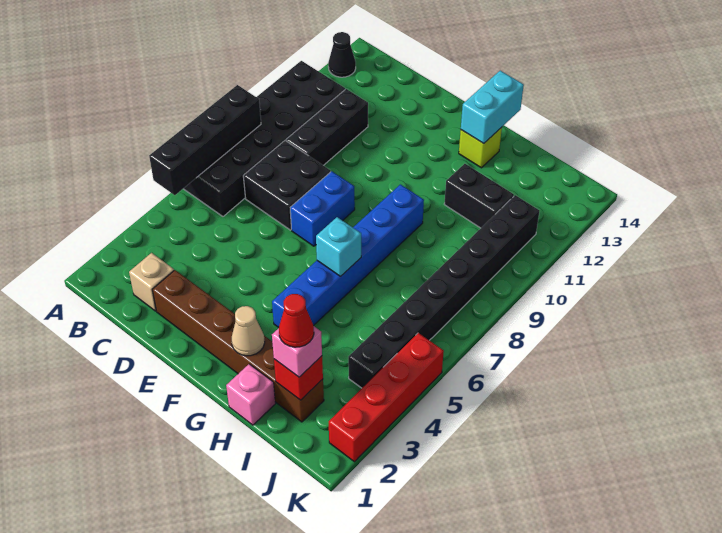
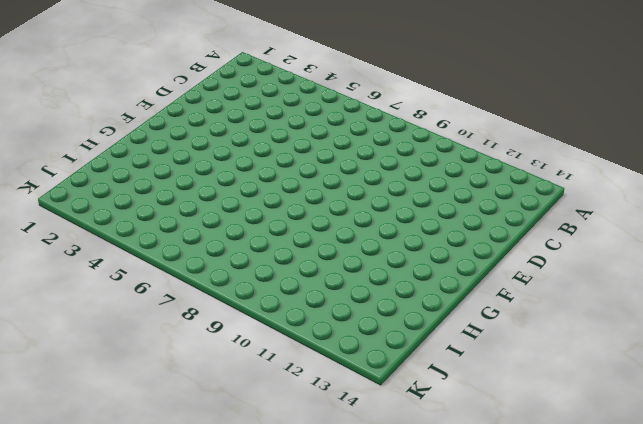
none -> black brick A6:B11 level 1
none -> black cone A13 level 1
none -> tan brick C2 level 1

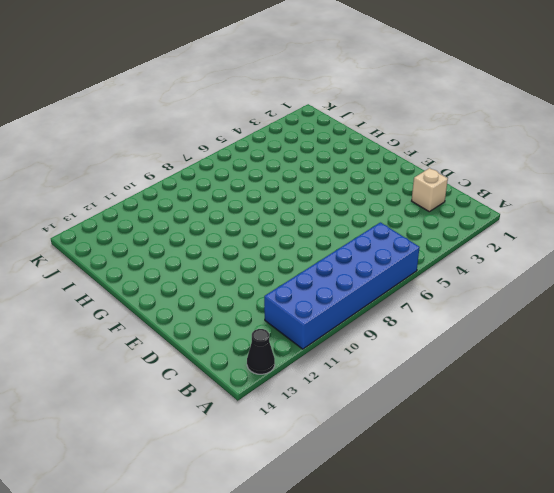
blue brick A6:B11 level 1 -> black brick A6:B11 level 1
none -> black brick C7:D8 level 1
none -> black brick C9:C11 level 1
none -> brown brick D2:I2 level 1

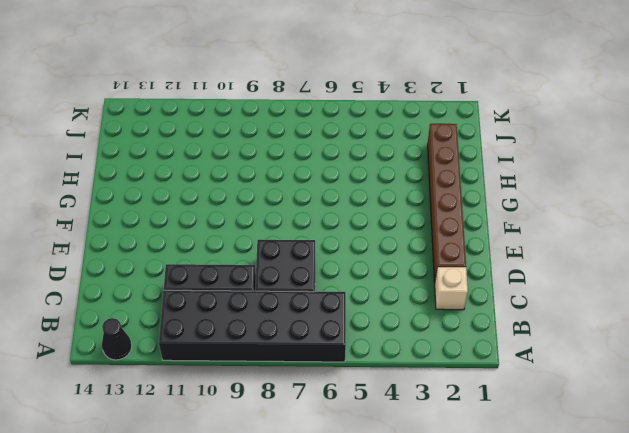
none -> blue brick E7:E8 level 1
none -> blue brick G4:G9 level 1
none -> lime brick G13 level 1

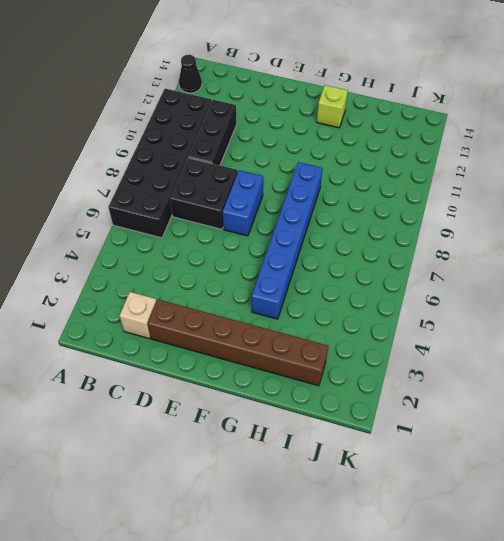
none -> pink brick H1 level 1
none -> black brick H11:I11 level 1
none -> black brick J4:J11 level 1

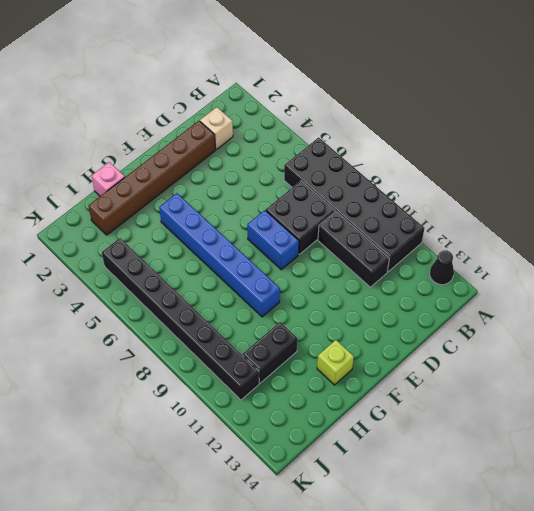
none -> red brick K2:K5 level 1
none -> black brick A5:A8 level 2
none -> tan cone G2 level 2

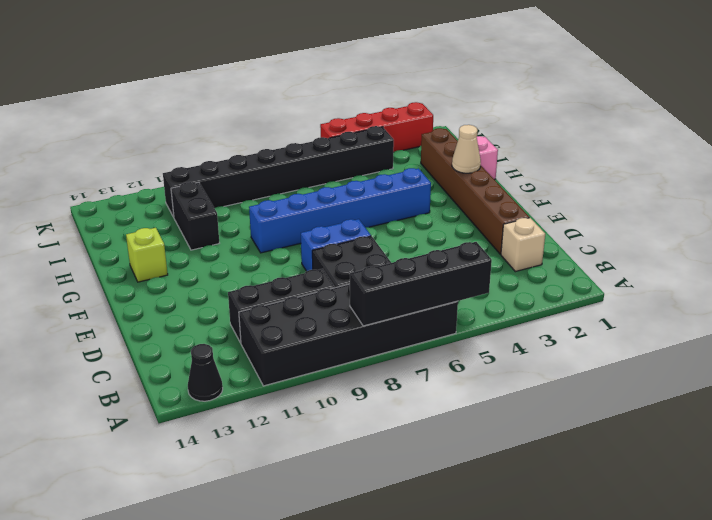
none -> cyan brick G6 level 2
none -> cyan brick G13:G14 level 2
none -> red brick I2 level 2

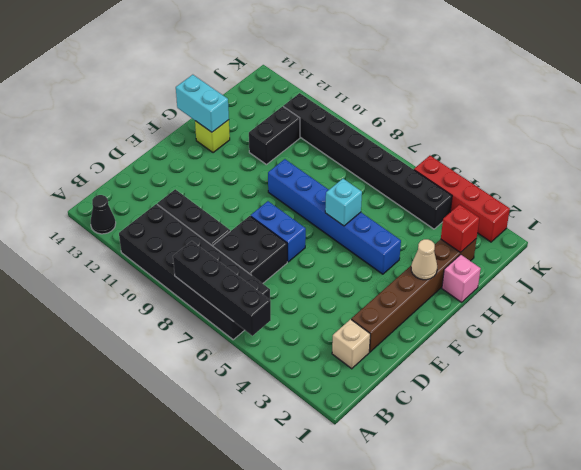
none -> pink brick I2 level 3
none -> red cone I2 level 4

